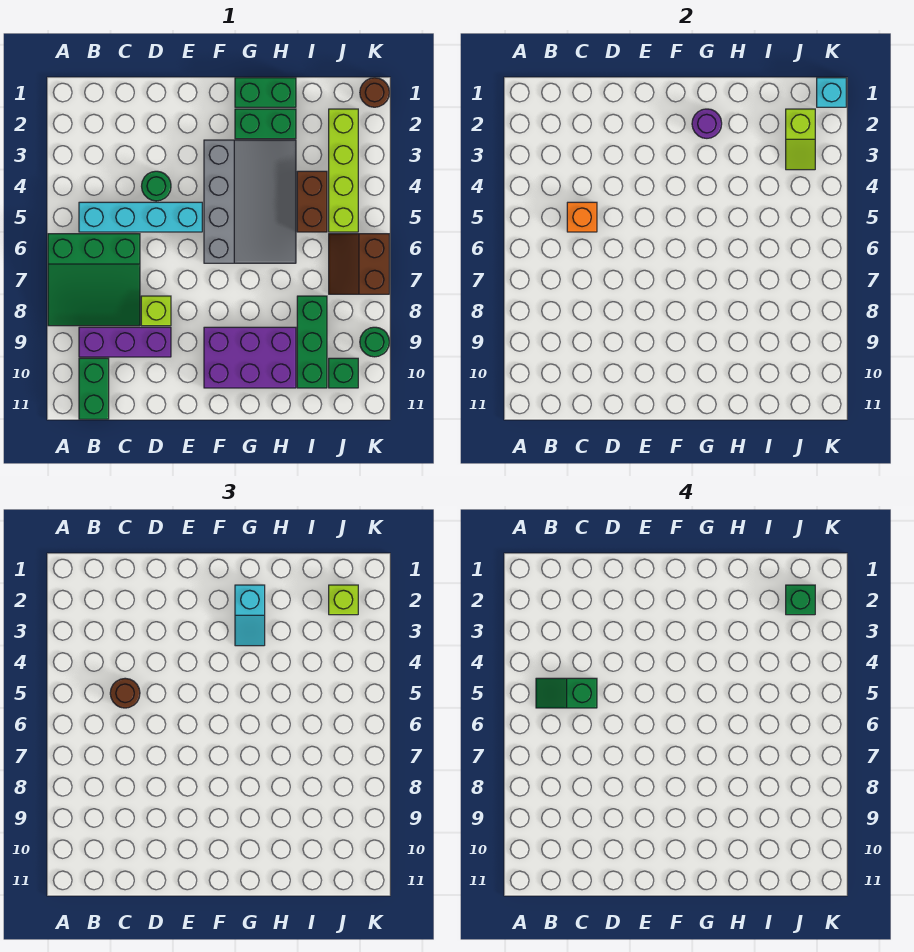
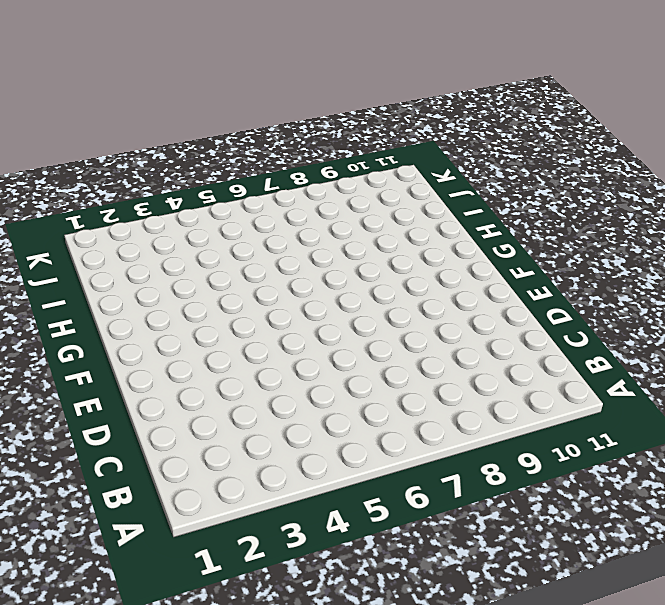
none -> green slope A6:C8 level 1 top 6
none -> cyan brick B5:E5 level 1
none -> purple brick B9:D9 level 1

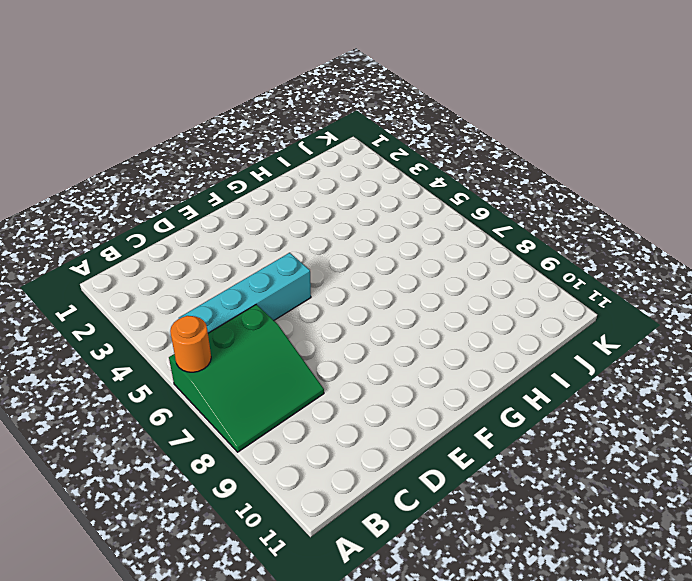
orange round brick A6 level 2 -> none
none -> purple brick B9:D9 level 1
none -> green brick B10:B11 level 1
none -> green round brick D4 level 1

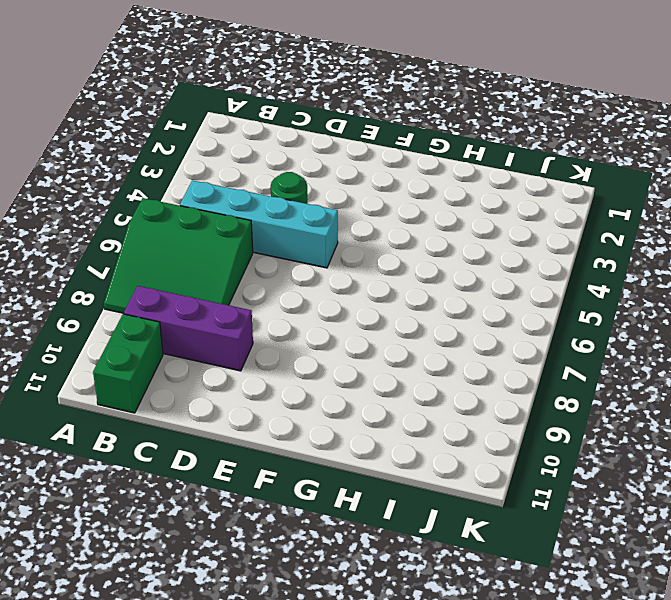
none -> lime brick D8 level 1
none -> grey slope F3:H6 level 1 top F
none -> purple brick F9:H10 level 1

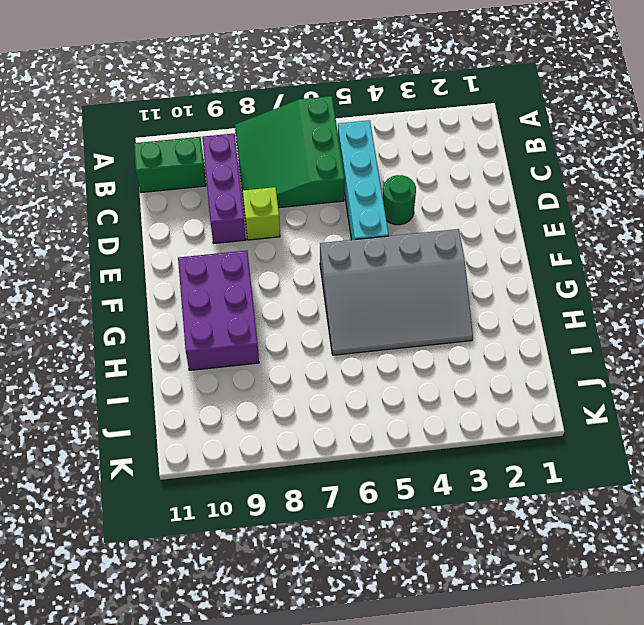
none -> green brick G1:H1 level 1
none -> green brick G2:H2 level 1
none -> brown brick I4:I5 level 1

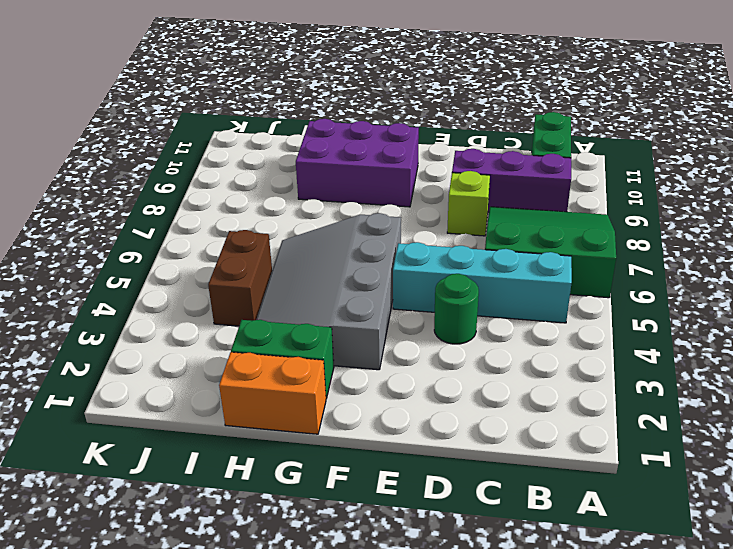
orange brick G1:H1 level 1 -> green brick G1:H1 level 1
none -> green brick I8:I10 level 1
none -> lime brick J2:J5 level 1
none -> brown slope J6:K7 level 1 top K

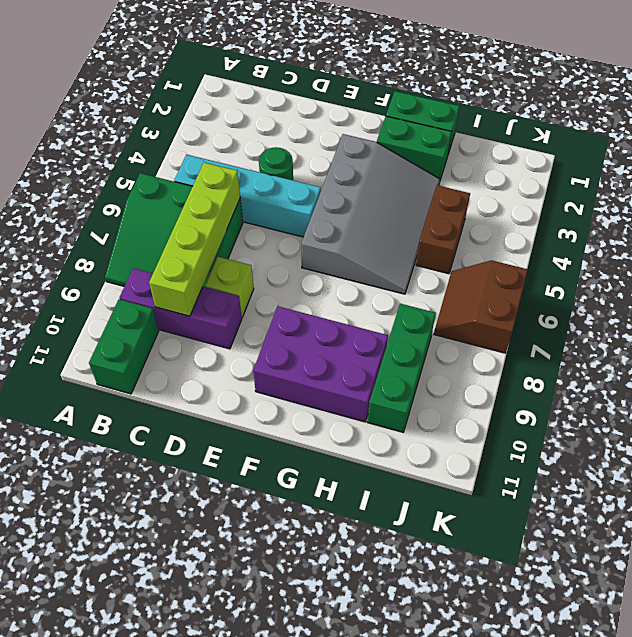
lime brick C6:C9 level 2 -> lime brick J2:J5 level 1
none -> green brick J10 level 1
none -> brown round brick K1 level 1
none -> green round brick K9 level 1

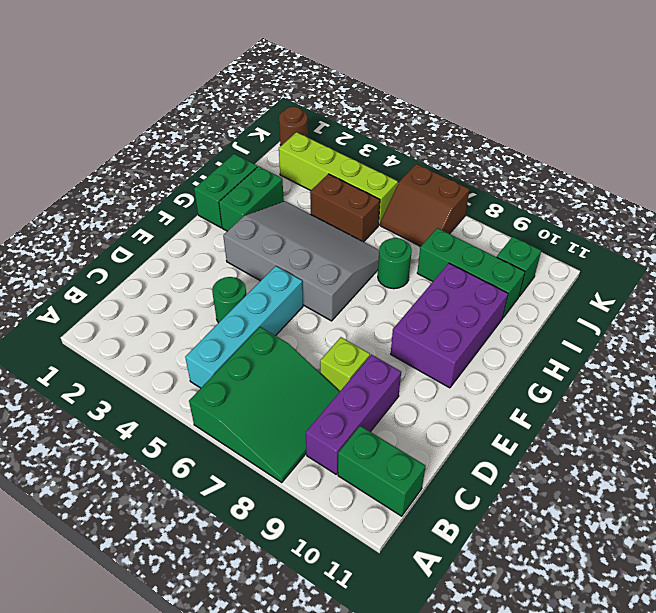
green round brick H7 level 1 -> green round brick K9 level 1
none -> orange brick C5 level 2
none -> purple round brick G2 level 2
none -> lime slope J2:J3 level 2 top 2

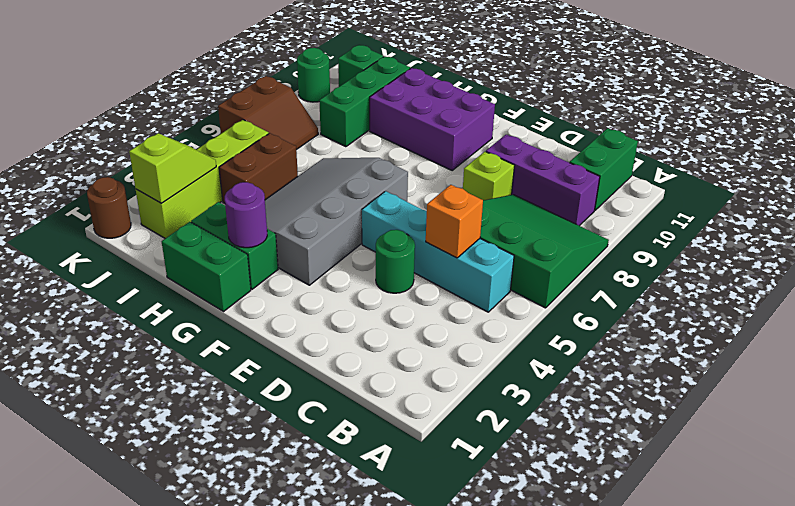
none -> cyan brick K1 level 2
none -> brown round brick C5 level 3
none -> cyan slope G2:G3 level 3 top 2

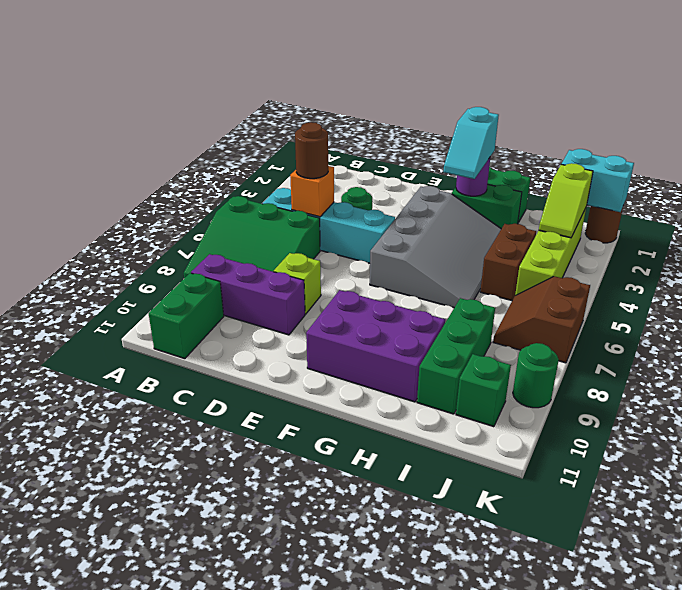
cyan brick J1:K1 level 2 -> cyan brick K1 level 2
none -> lime brick J2 level 3
none -> green slope B5:C5 level 4 top C
none -> green brick J2 level 4

